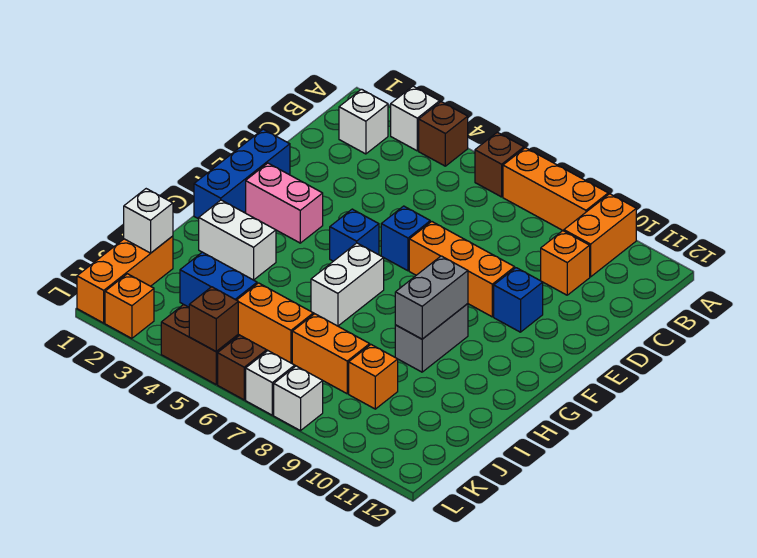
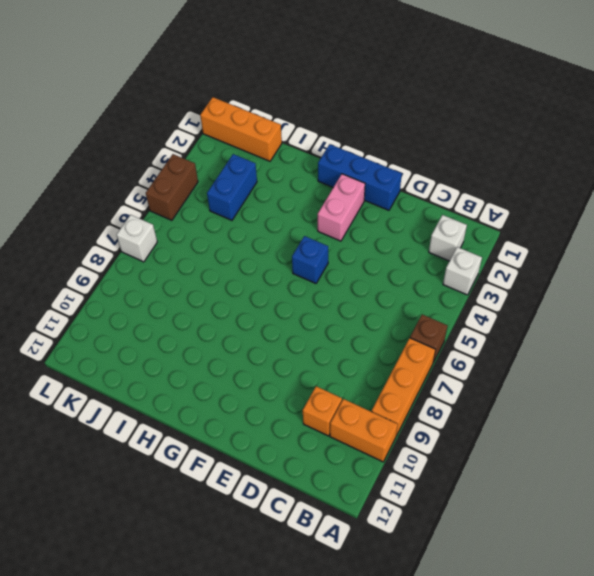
none -> brown brick A4 level 1
none -> blue brick E6 level 1
none -> orange brick E7:E9 level 1

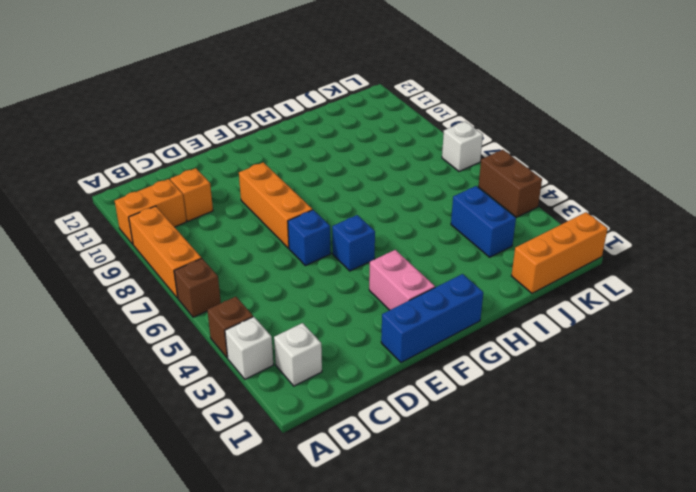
none -> blue brick E10 level 1
none -> white brick G6:H6 level 1
none -> grey brick G9:H9 level 1

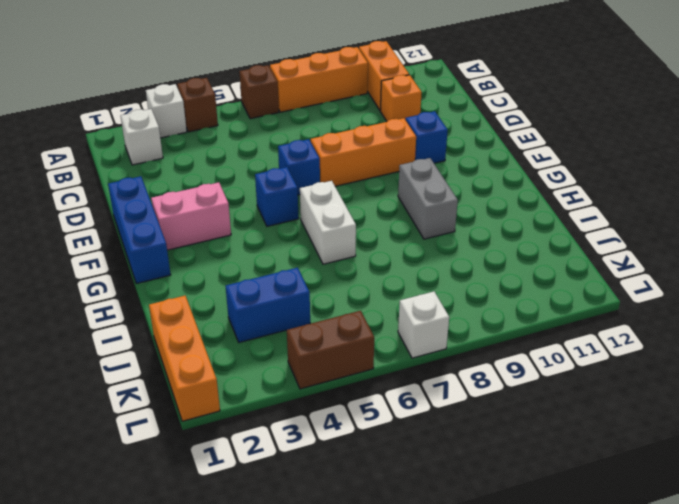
none -> white brick H2:H3 level 1
none -> orange brick J5:J6 level 1
none -> orange brick J7:J8 level 1

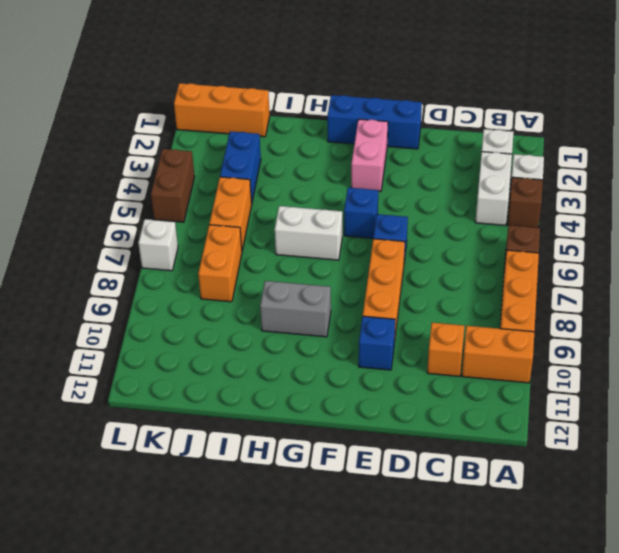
white brick B3:B4 level 1 -> white brick H2:H3 level 1
none -> orange brick J9 level 1
none -> orange brick L2 level 1
none -> brown brick L6 level 1

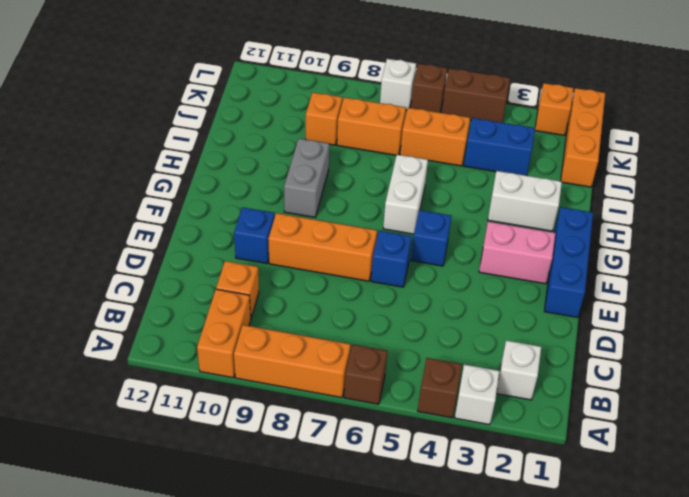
none -> white brick L8 level 1
none -> grey brick G9:H9 level 2
none -> white brick J1 level 2

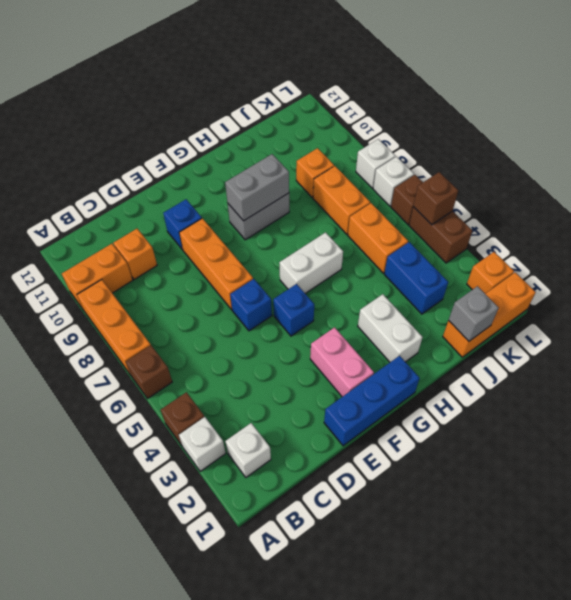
grey brick J1 level 2 -> white brick J1 level 2

